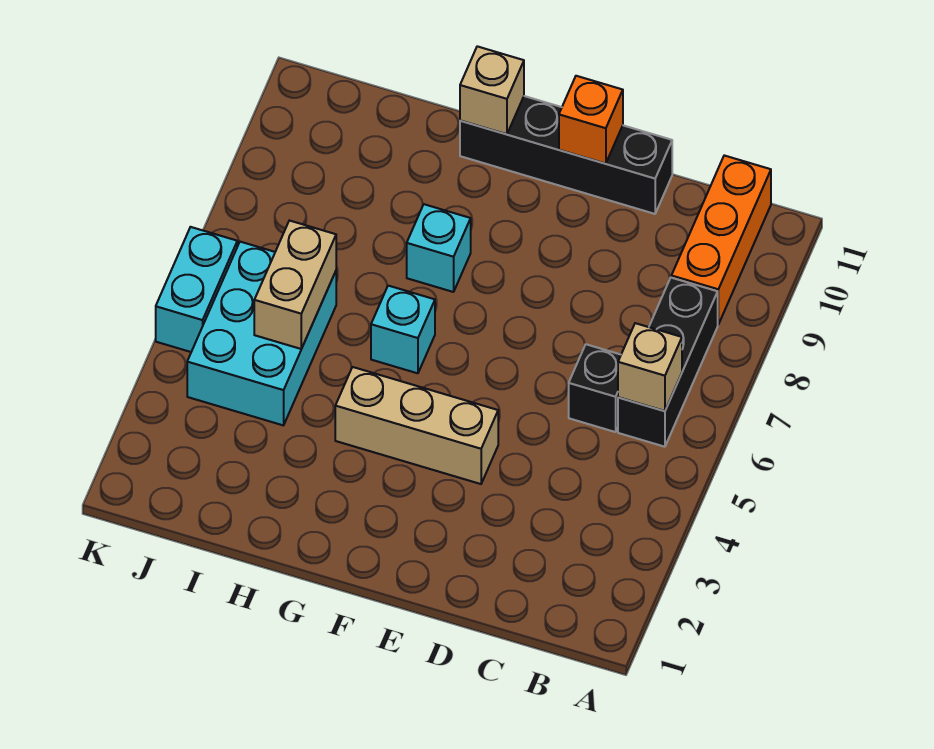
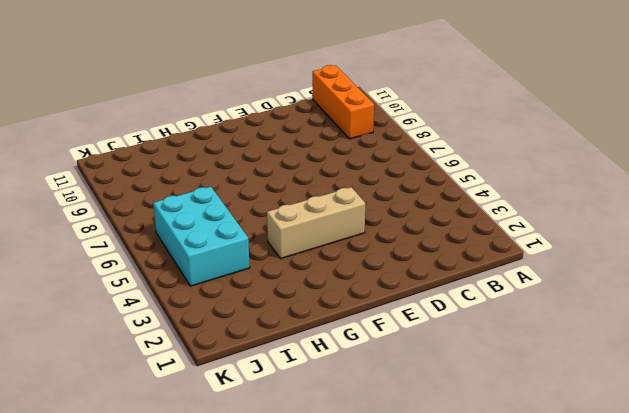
none -> black brick B6:B8 level 1
none -> black brick C6 level 1
none -> black brick D11:G11 level 1

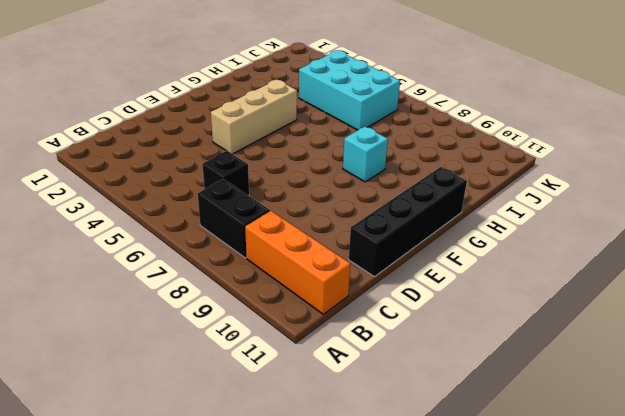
black brick B7:B8 level 1 -> black brick B6:B8 level 1
none -> cyan brick G6 level 1
none -> cyan brick K5:K6 level 1
none -> tan brick B6 level 2

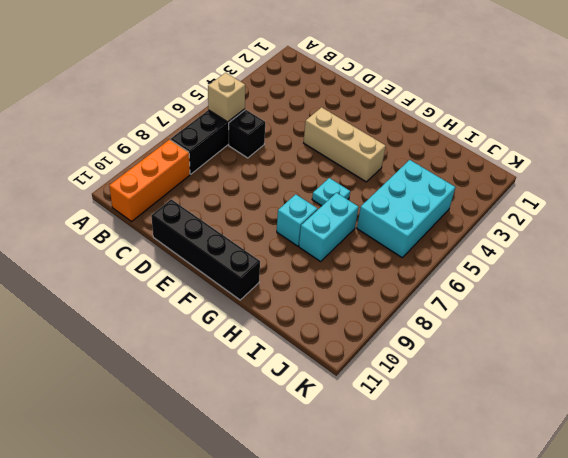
cyan plate G6 level 1 -> cyan brick G6 level 1
cyan brick H7:H8 level 1 -> cyan brick K5:K6 level 1
none -> orange brick E11 level 2
none -> tan brick G11 level 2
none -> tan brick I5:I6 level 2

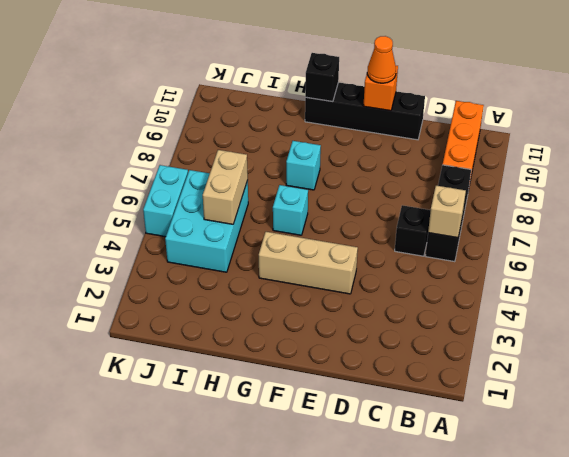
orange cone E11 level 3 -> none
black brick G11 level 2 -> tan brick G11 level 2

